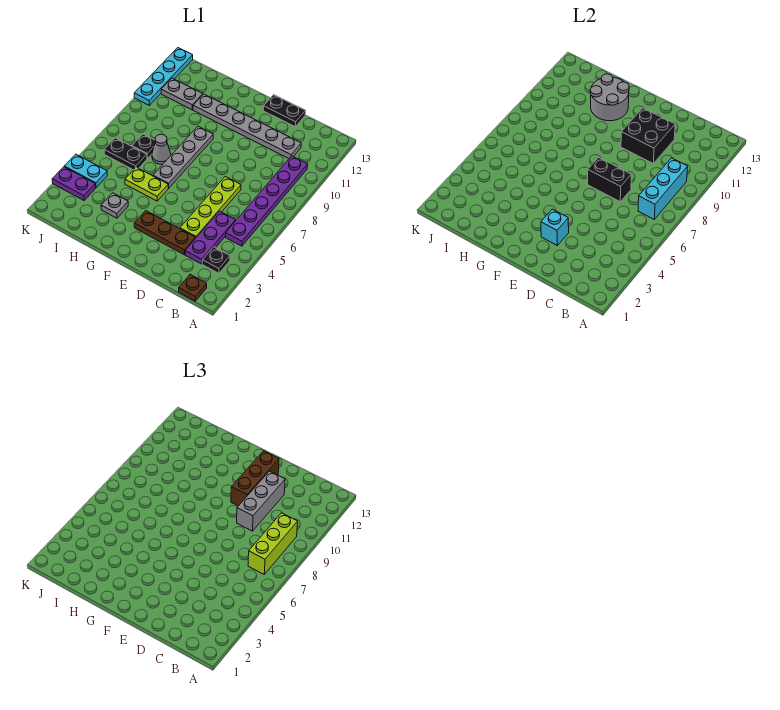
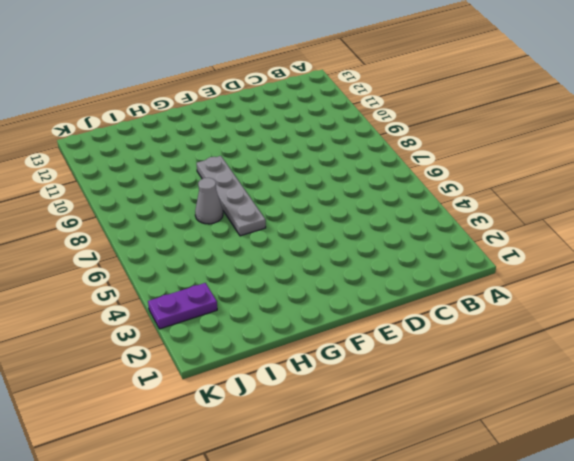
none -> brown plate B1 level 1
none -> black plate B3 level 1
none -> purple plate B5:B10 level 1

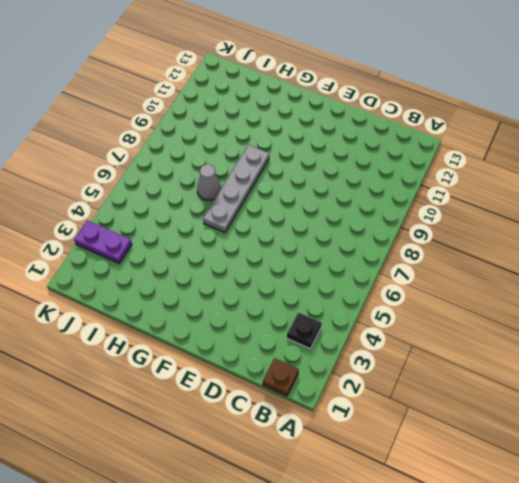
none -> purple plate B5:B10 level 1
none -> purple plate C3:C5 level 1
none -> grey plate C11:H11 level 1

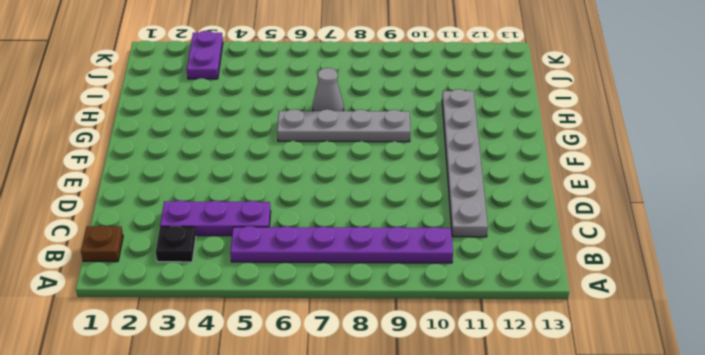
none -> brown plate D3:F3 level 1
none -> lime plate D4:D7 level 1
none -> black plate D13:E13 level 1

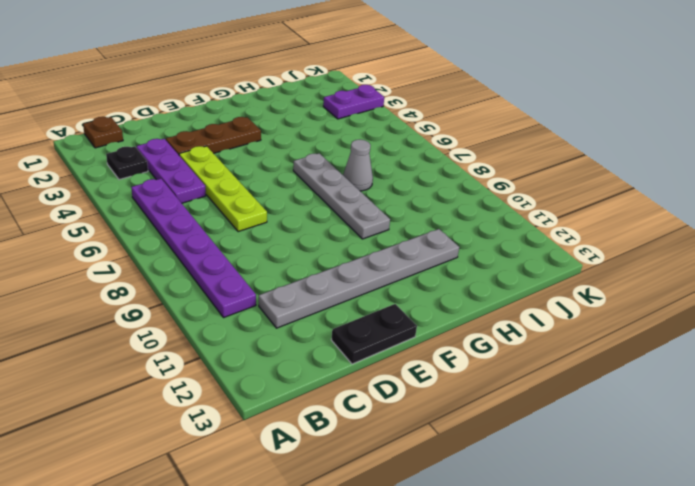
none -> lime plate G5:H5 level 1
none -> grey plate H3 level 1
none -> black plate I6:J6 level 1

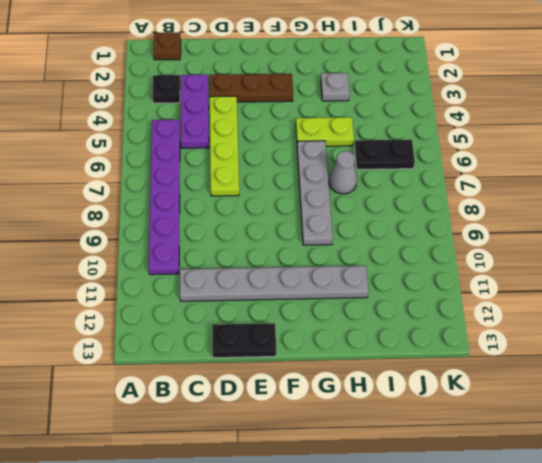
none -> black plate I7 level 1
none -> grey plate I11:J11 level 1
none -> purple plate J3:K3 level 1

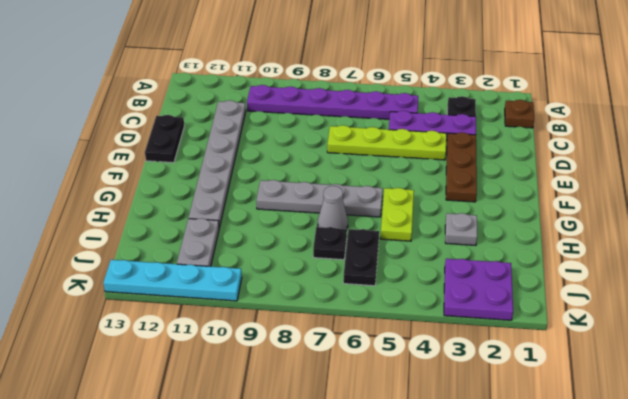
purple plate J2:K3 level 1 -> purple plate J3:K3 level 1
none -> cyan plate J4:K4 level 1
none -> cyan brick B7:B9 level 2
none -> black brick D7:E7 level 2

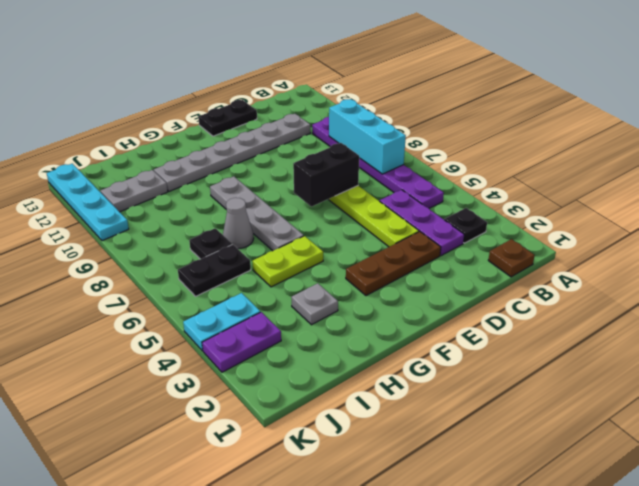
none -> black brick D10:E11 level 2
none -> cyan brick E3 level 2
none -> grey round brick G11:H12 level 2

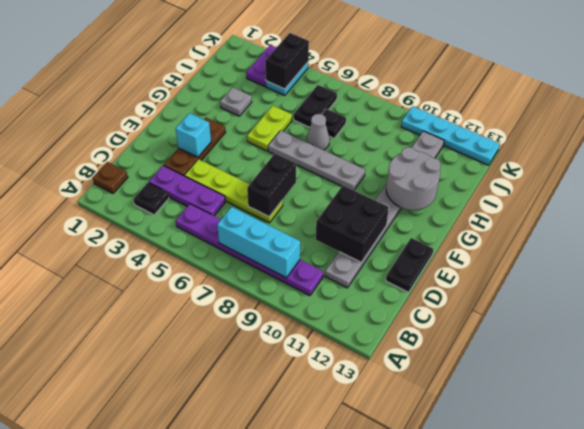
black brick J4:K4 level 2 -> none
none -> lime brick B7:B9 level 3
none -> grey brick D9:D11 level 3
none -> brown brick E10:E12 level 3

